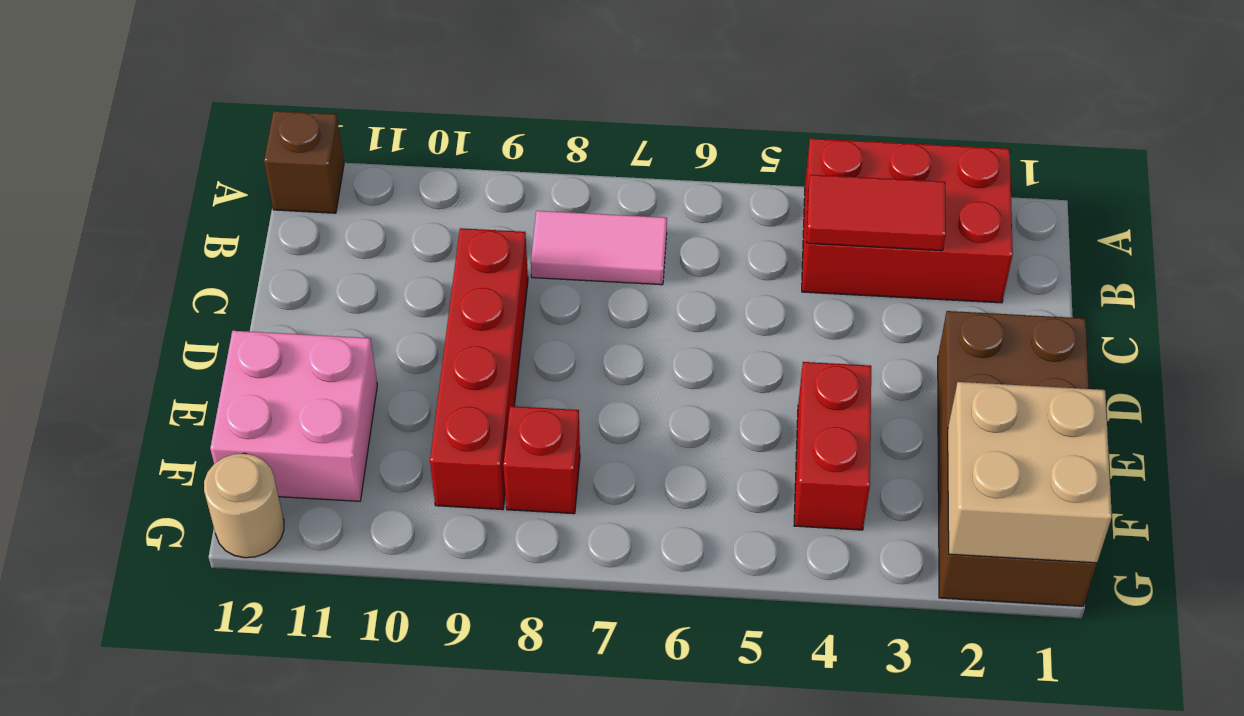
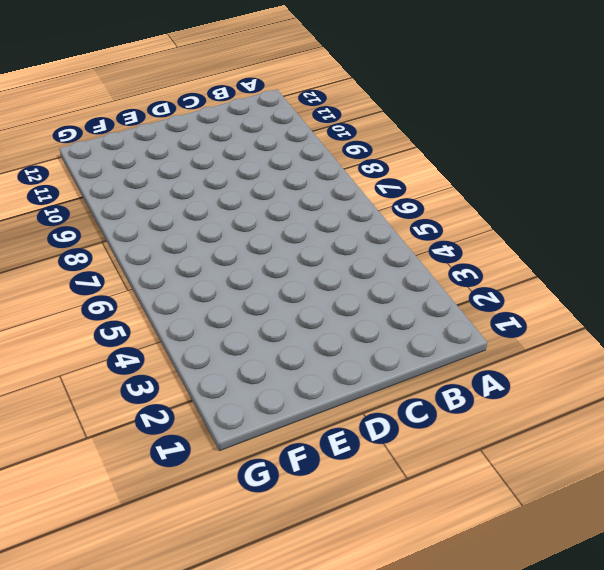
none -> red brick A2:B4 level 1
none -> brown brick A12 level 1

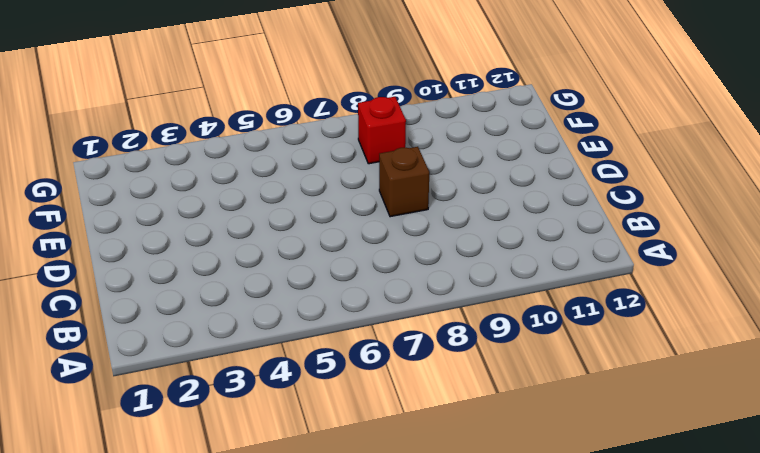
brown brick D8 level 1 -> brown brick A12 level 1
none -> red brick A2:B4 level 1
none -> pink tile B7:B8 level 1

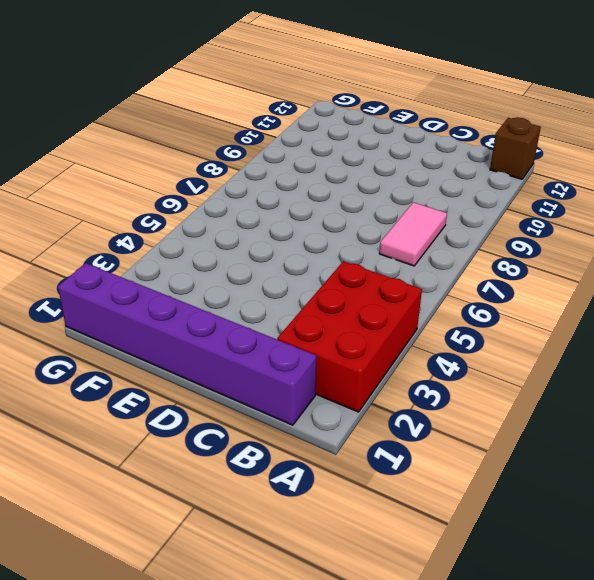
purple brick B1:G1 level 1 -> brown brick D1:G2 level 1
none -> red brick C9:F9 level 1
none -> red brick E4:F4 level 1

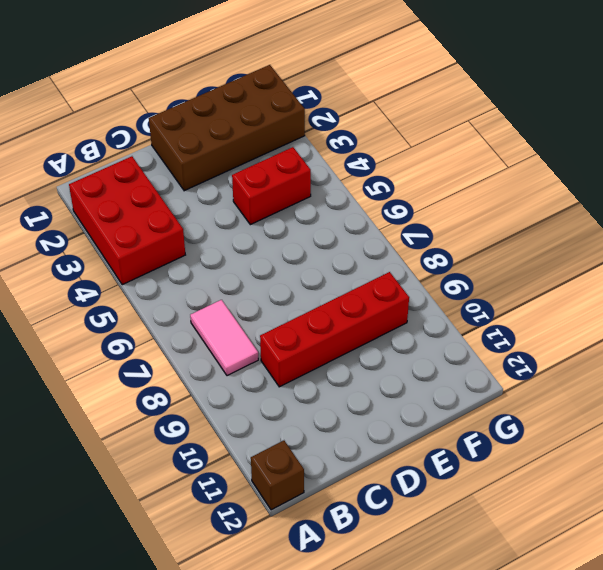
none -> pink brick E11:F12 level 1
none -> red brick F8 level 1

